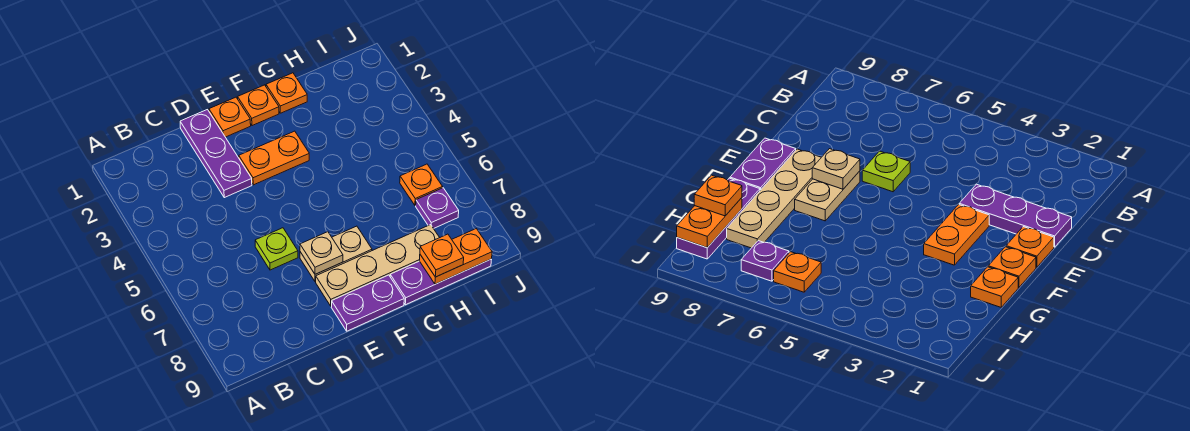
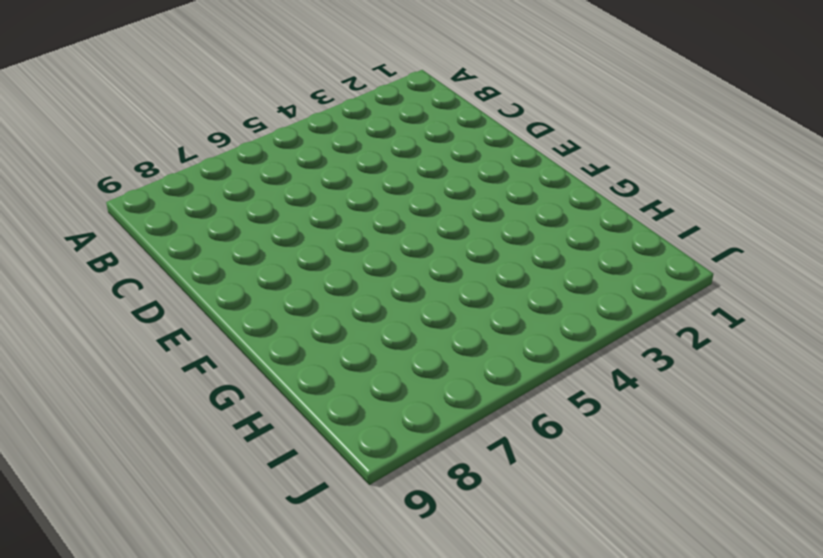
none -> purple plate D1:D3 level 1
none -> lime plate D6 level 1
none -> orange plate E1 level 1

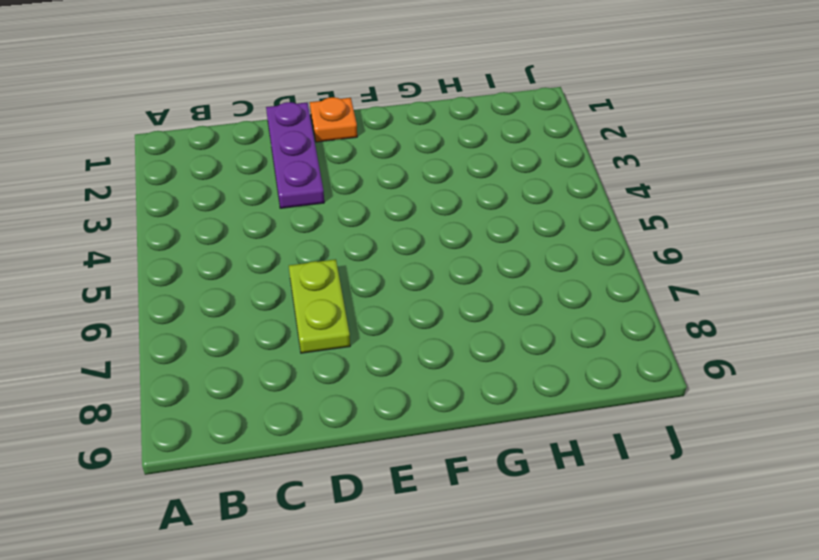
lime plate D6:D7 level 1 -> lime plate D6 level 1
none -> orange plate E3:F3 level 1
none -> tan plate E7:F7 level 1
none -> tan plate E8:H8 level 1

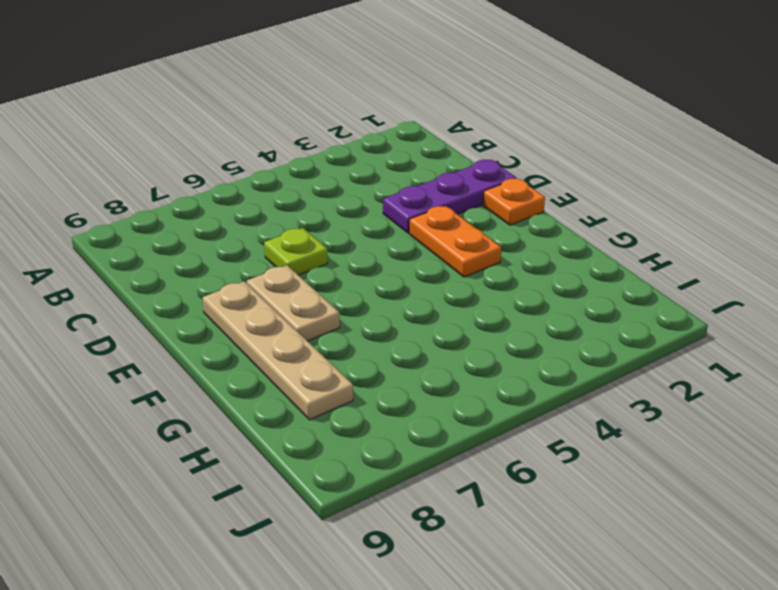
none -> purple plate E9:F9 level 1
none -> orange plate F1 level 1
none -> orange plate G1 level 1

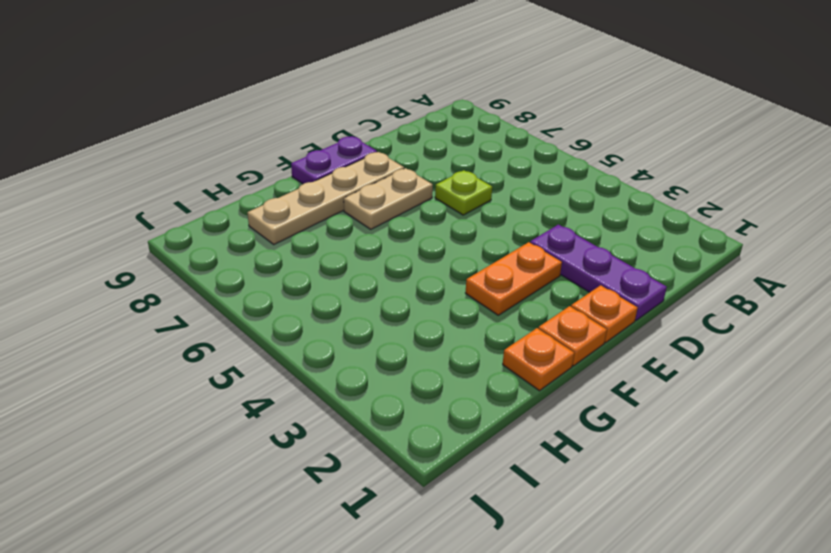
none -> purple plate G9:I9 level 1
none -> orange plate I6 level 1
none -> purple plate I7 level 1

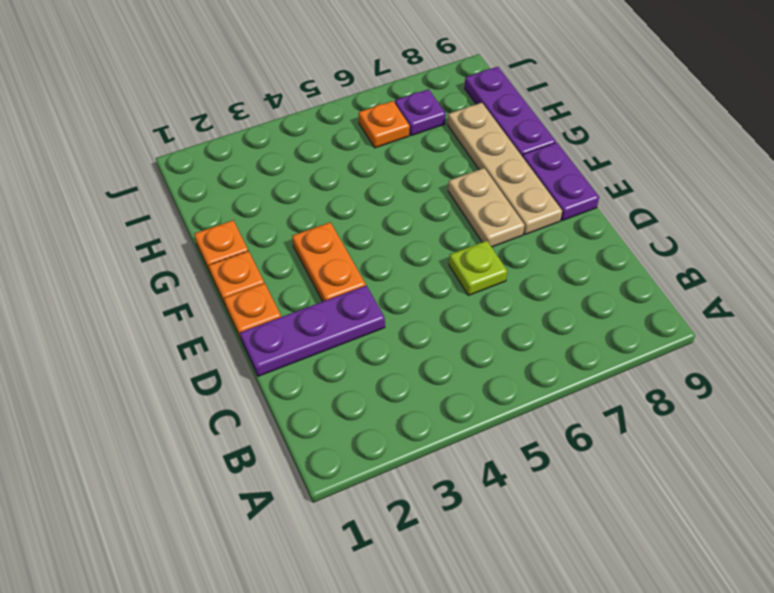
none -> tan plate E7 level 2
none -> orange plate H9:I9 level 2
none -> orange plate H9 level 3

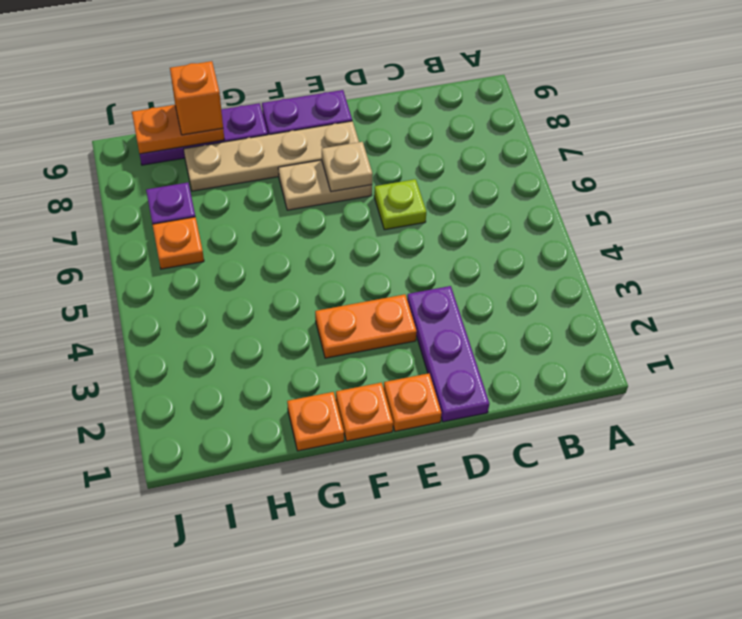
orange brick H9 level 3 -> orange plate H9 level 3

